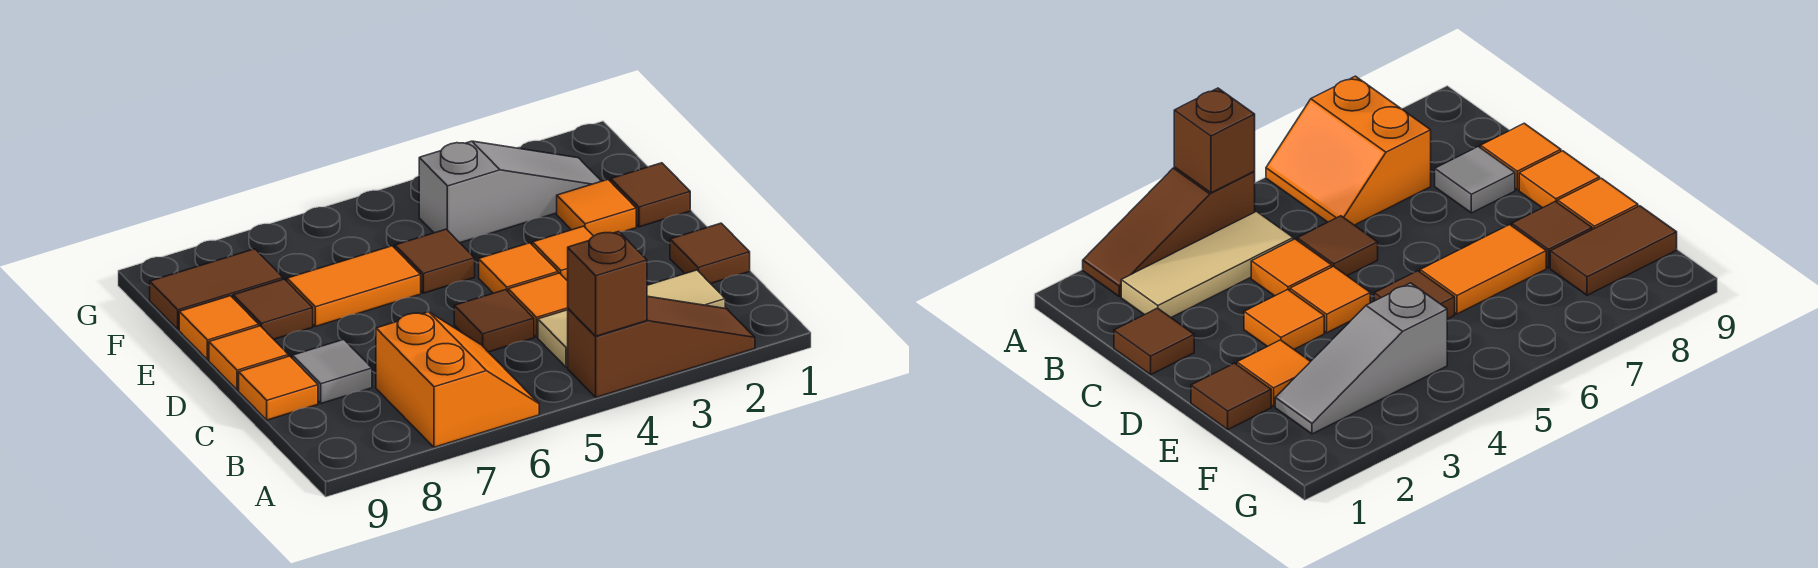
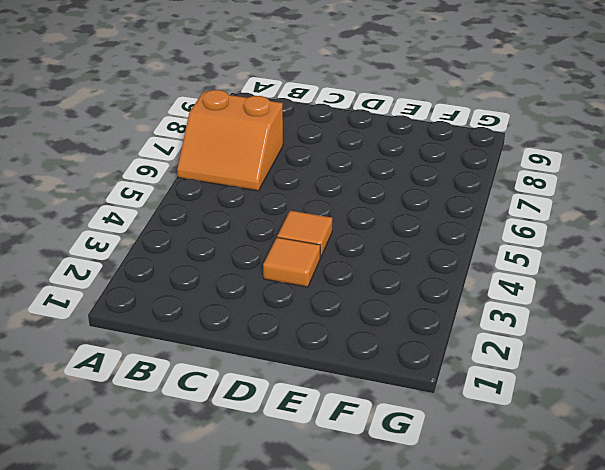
none -> brown slope A2:A4 level 1 top 4
none -> tan tile B2:B4 level 1
none -> brown tile C1 level 1

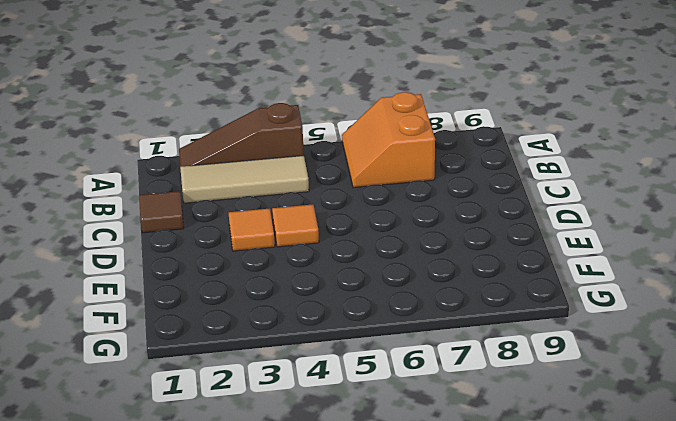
none -> orange tile C4 level 1
none -> brown tile C5 level 1
none -> grey tile C8 level 1

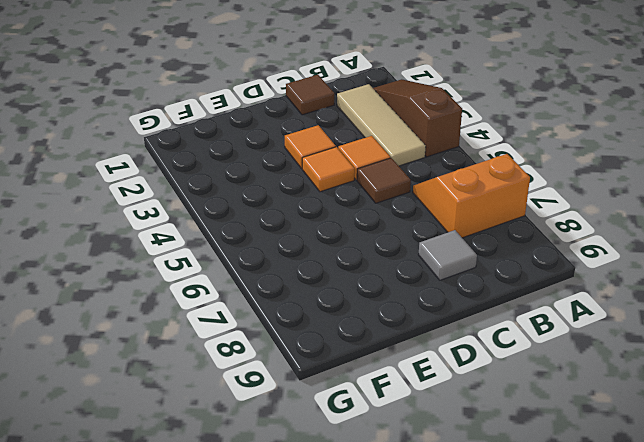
none -> orange tile C9 level 1
none -> orange tile D9 level 1
none -> brown tile E1 level 1

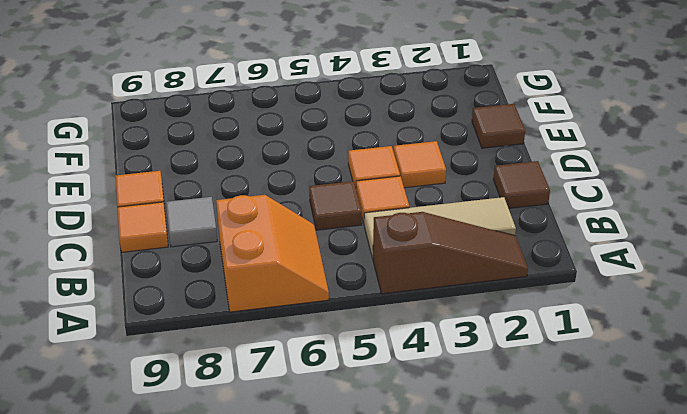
none -> orange tile E2 level 1
none -> brown tile E5 level 1
none -> orange tile E6:E7 level 1

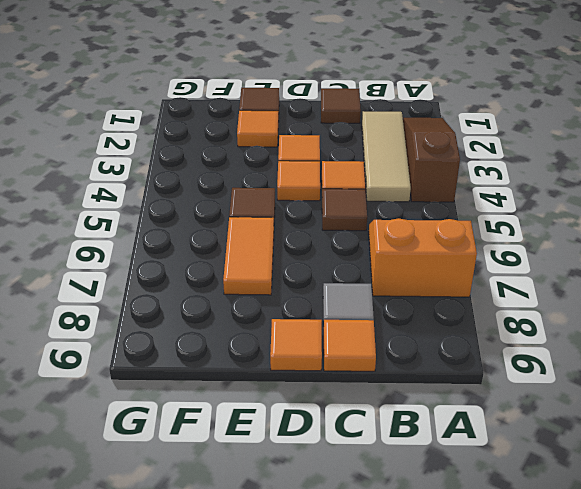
none -> brown tile E8 level 1
none -> orange tile E9 level 1
none -> grey slope F2:F4 level 1 top 4

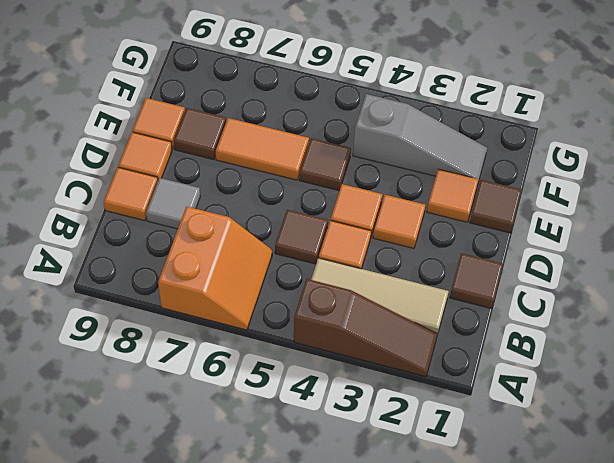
none -> brown tile F8:F9 level 1
none -> brown brick A4 level 2

